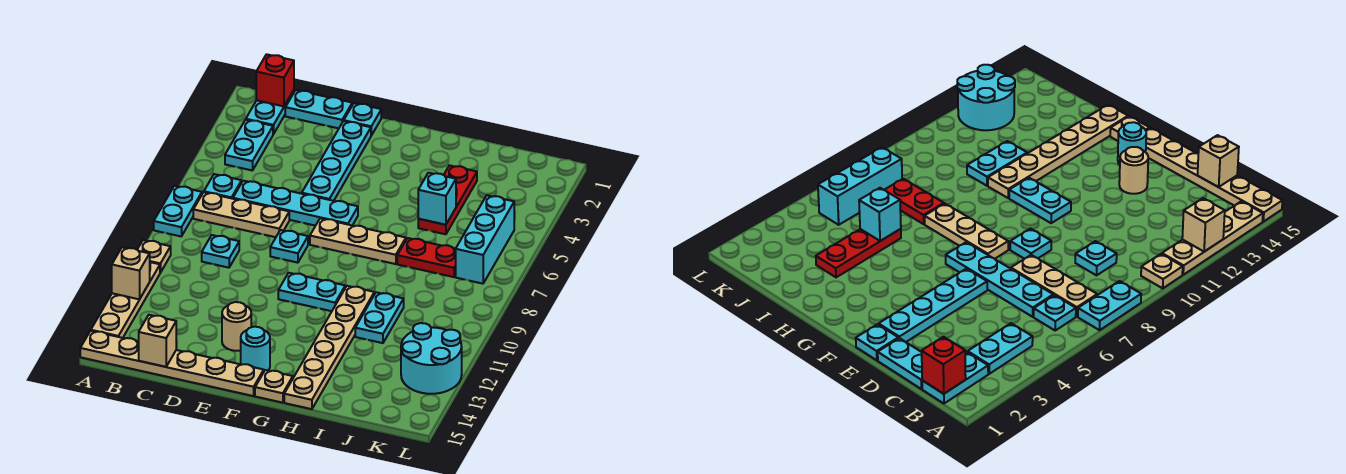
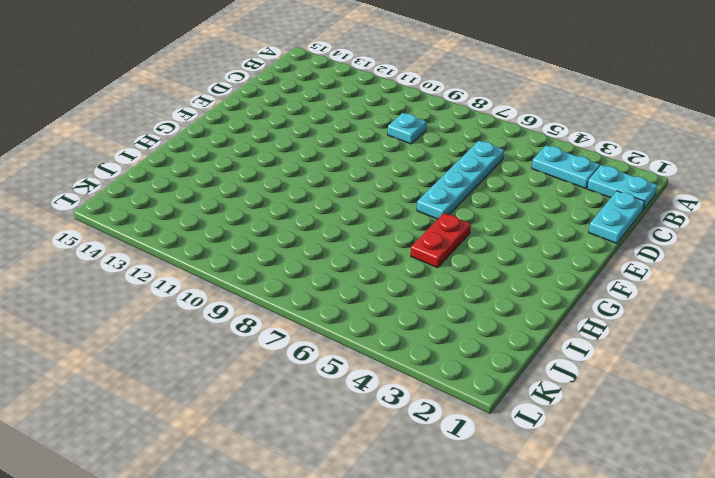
red plate G5:H5 level 1 -> red plate I7:J7 level 1
none -> cyan plate A7:A8 level 1
none -> tan plate A10 level 1
none -> tan plate A11:A14 level 1

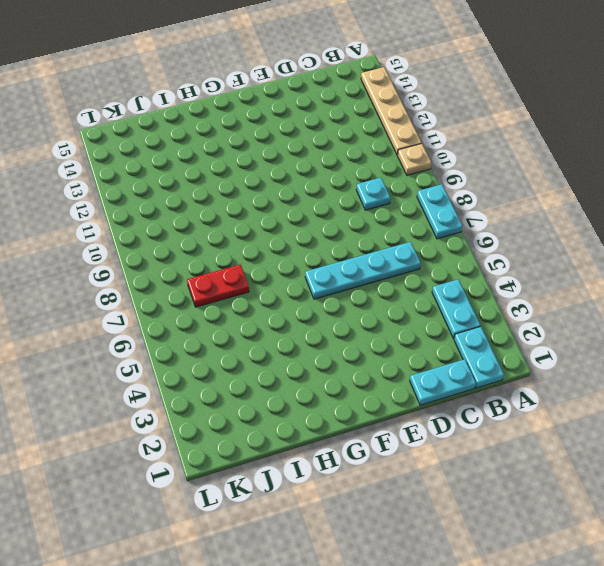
none -> tan plate A15:F15 level 1
none -> cyan plate B6 level 1
none -> tan plate B7:D7 level 1

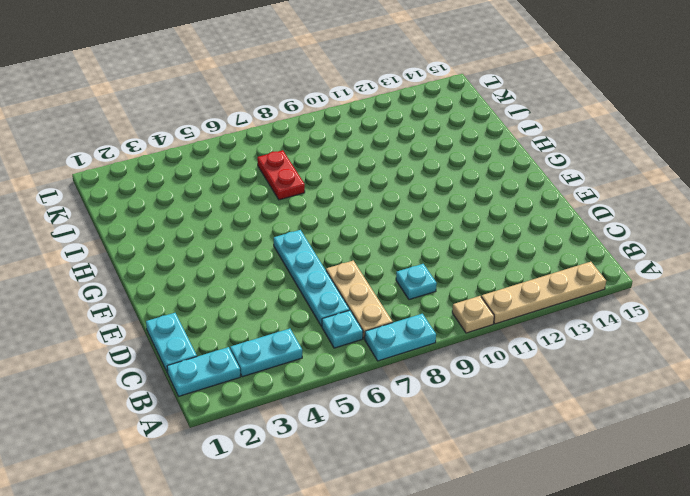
none -> tan plate A15:F15 level 1
none -> cyan plate E1 level 1
none -> cyan plate E2:E5 level 1

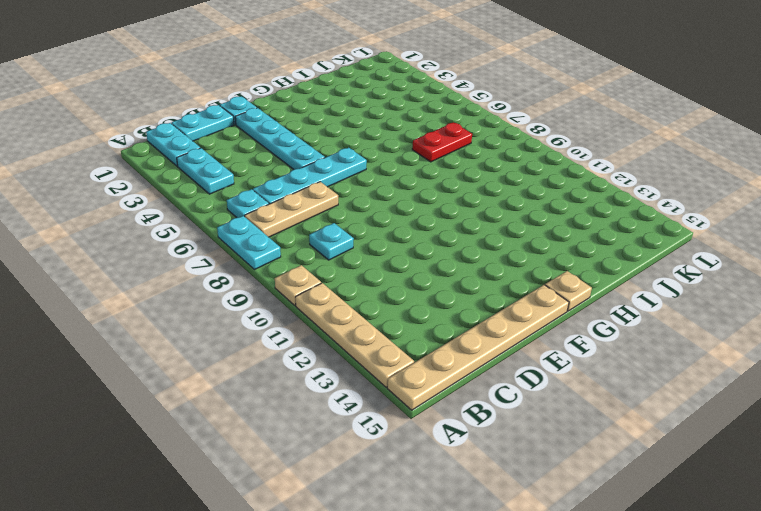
none -> cyan plate E8 level 1
none -> tan round brick E13 level 1
none -> tan plate F7:H7 level 1

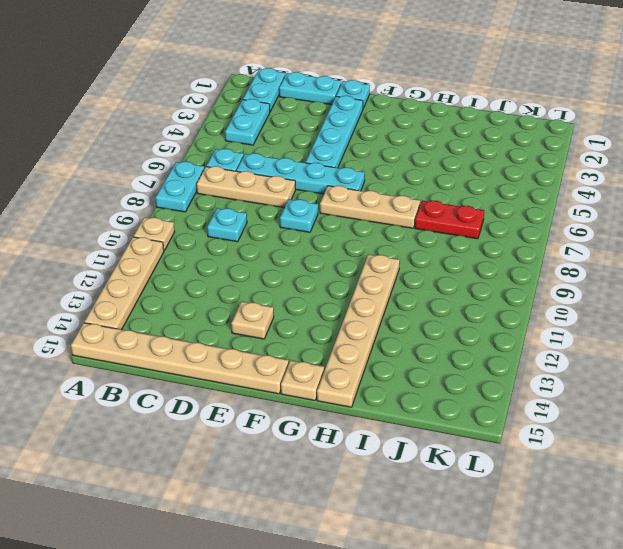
tan plate E13 level 1 -> tan round brick E13 level 1
none -> cyan plate F10:G10 level 1
none -> cyan round brick F14 level 1
none -> red plate I3:I5 level 1

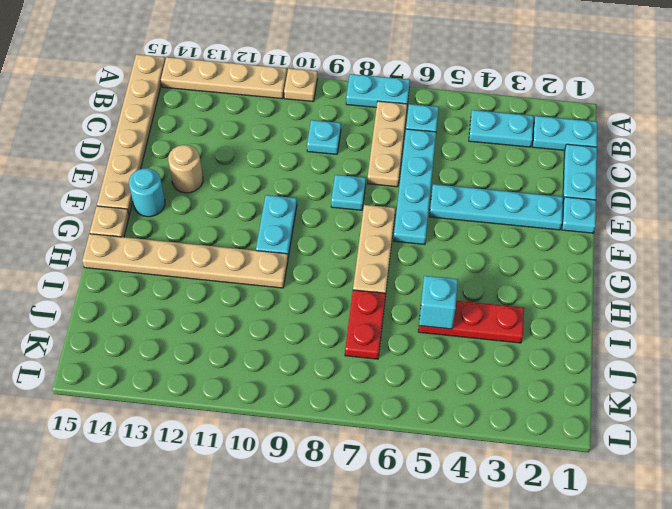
none -> cyan plate I10:I11 level 1
none -> cyan brick K5:K7 level 1
none -> cyan round brick K12:L13 level 1

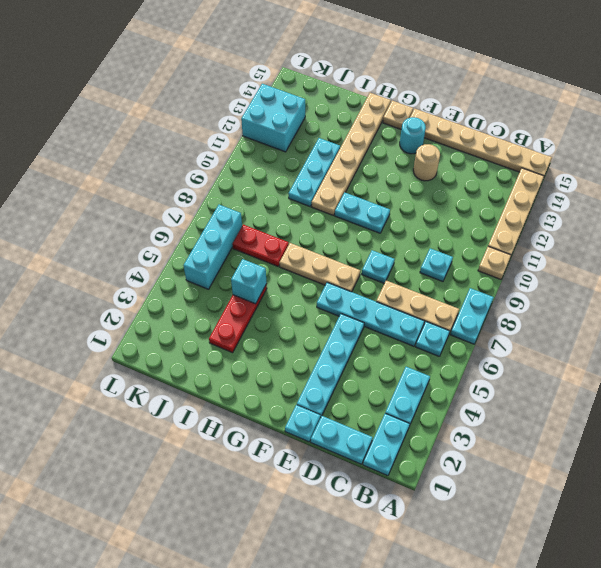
cyan plate I10:I12 level 1 -> cyan plate I10:I11 level 1
cyan brick K12:L13 level 1 -> cyan round brick K12:L13 level 1
none -> tan brick A12 level 2
none -> red brick B1 level 2
none -> tan brick C15 level 2

